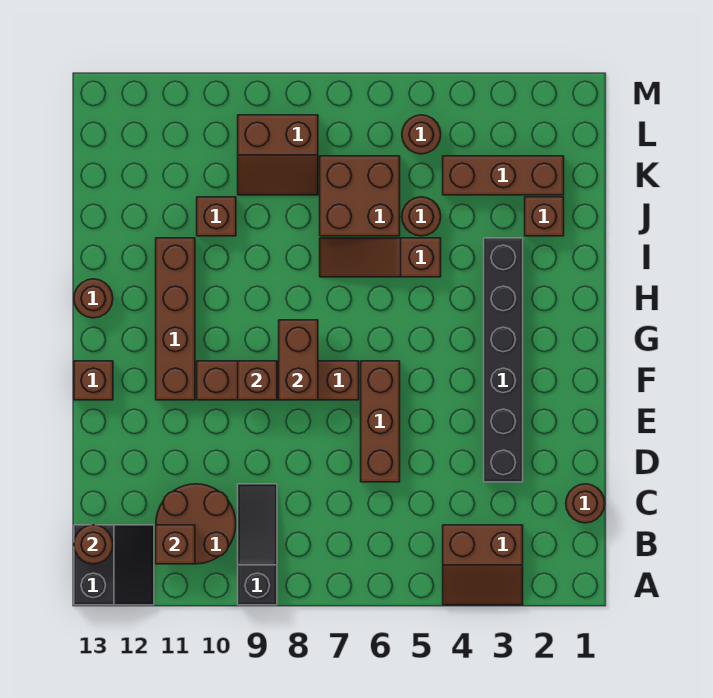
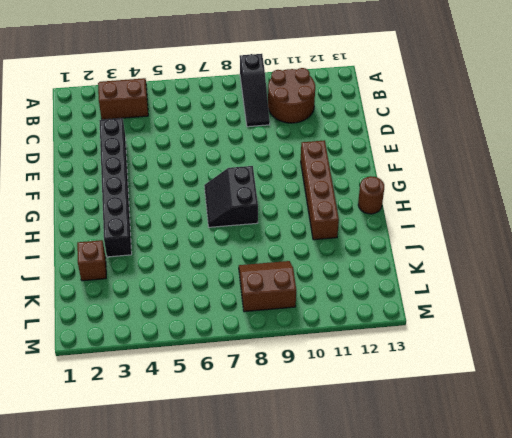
black slope G7:H8 level 1 top 8 -> black slope A12:B13 level 1 top 13
none -> brown round brick C1 level 1
none -> brown brick D6:F6 level 1
none -> brown brick F7:F10 level 1

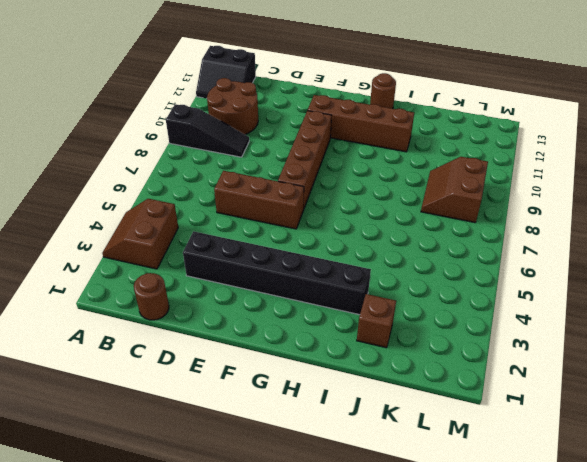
none -> brown brick F13 level 1
none -> brown slope I5:I7 level 1 top 5
none -> brown round brick J5 level 1

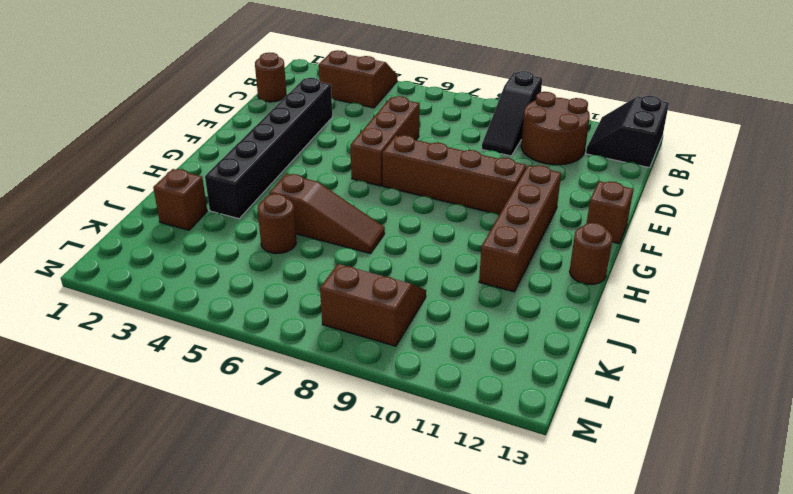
none -> brown brick J6:K7 level 1
none -> brown brick J10 level 1
none -> brown brick K2:K4 level 1

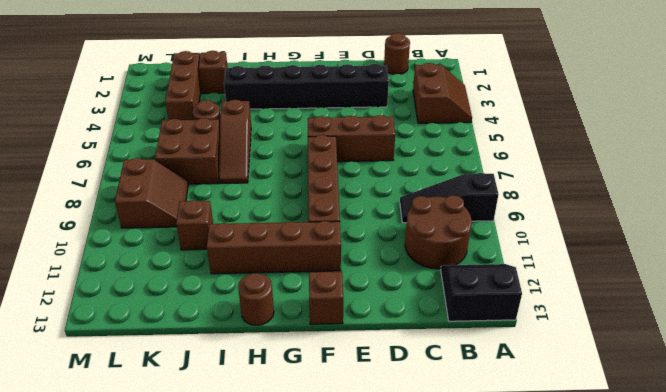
none -> brown round brick L5 level 1
none -> brown brick B11 level 2
none -> brown round brick B13 level 2

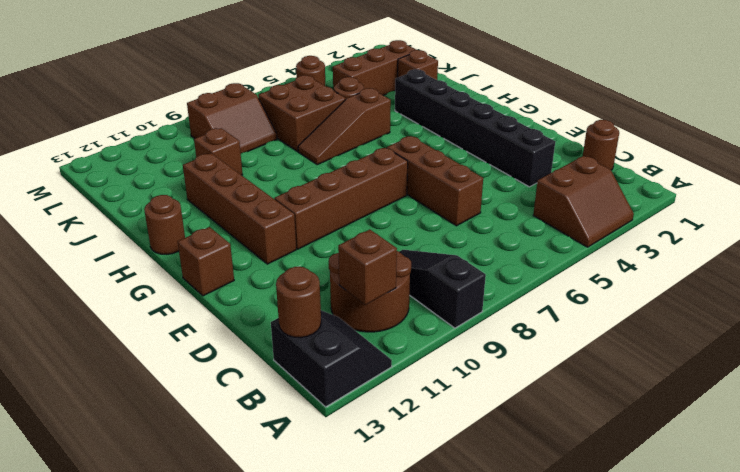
none -> brown brick F8:G8 level 2
none -> brown brick F9 level 2

